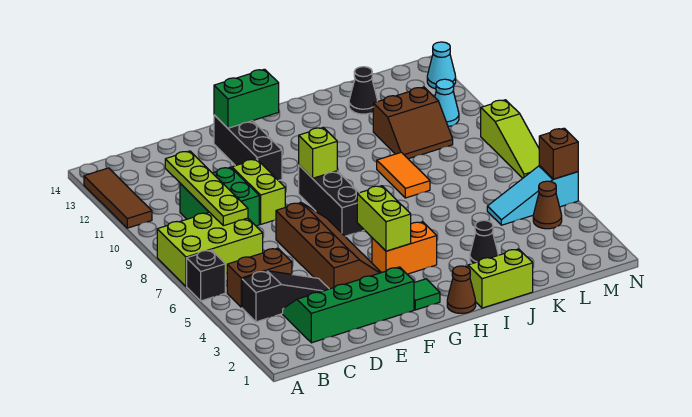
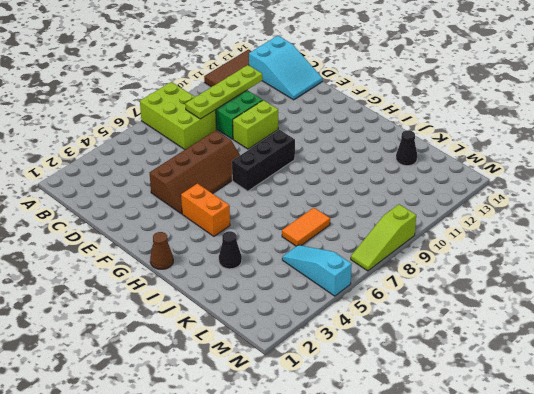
cyan slope B13:D14 level 1 top B -> none
orange tile K6:K7 level 1 -> orange tile J8:J9 level 1
none -> black brick A6 level 1
none -> black slope B4:D4 level 1 top B
none -> brown brick B5:C5 level 1

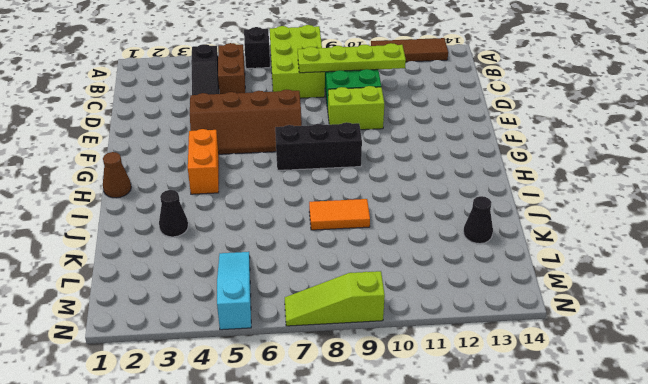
none -> green slope C2:F3 level 1 top 2
none -> black brick F11:F13 level 1
none -> green tile G2 level 1

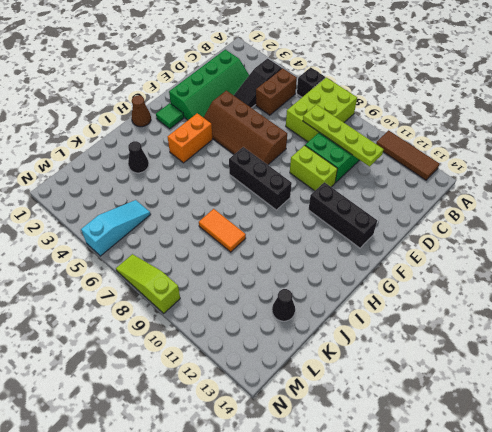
none -> lime brick I1:J1 level 1
none -> brown slope K10:L11 level 1 top 11
none -> brown cone M4 level 1

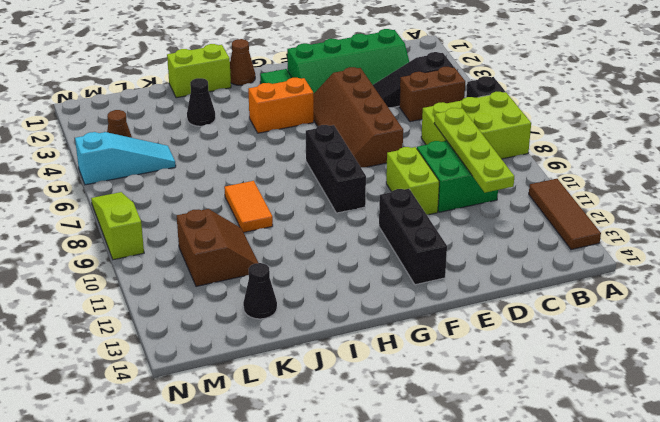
brown slope K10:L11 level 1 top L -> brown slope K10:L11 level 1 top 11
none -> cyan cone M11 level 1
none -> cyan cone N13 level 1
none -> green brick F13:G13 level 2

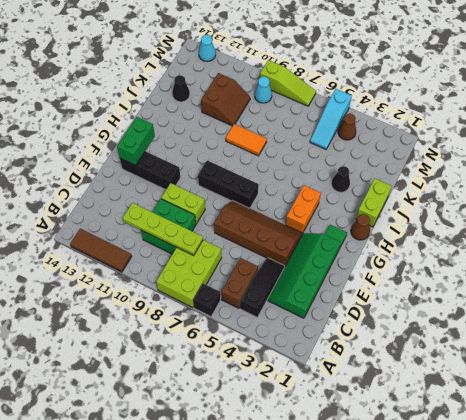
cyan cone M9 level 1 -> cyan cone M11 level 1
none -> lime brick G4:G5 level 2
none -> lime brick G9 level 2
none -> brown brick N5 level 2

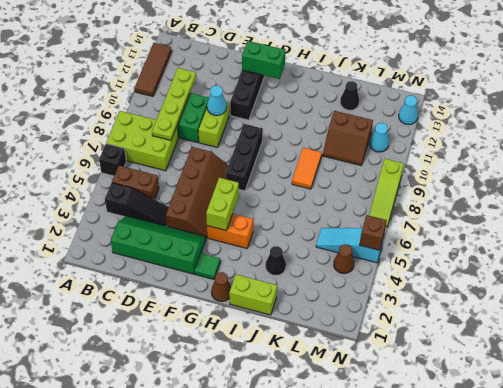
cyan cone E10 level 2 -> none
none -> lime brick G9 level 2

